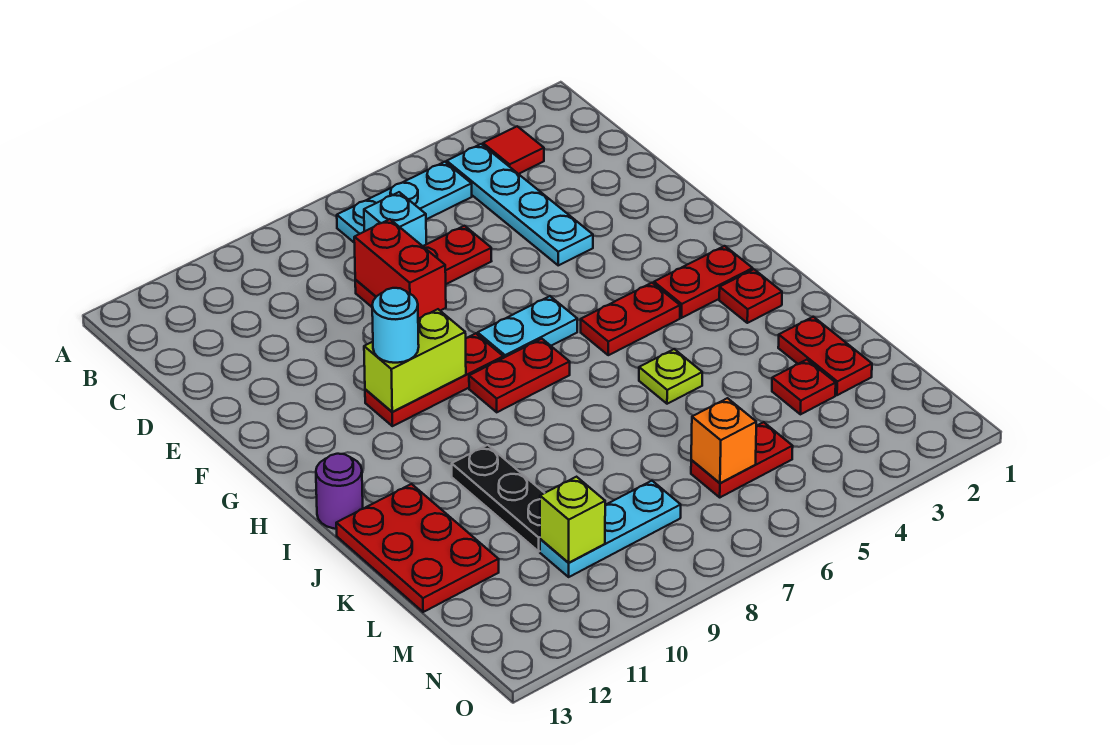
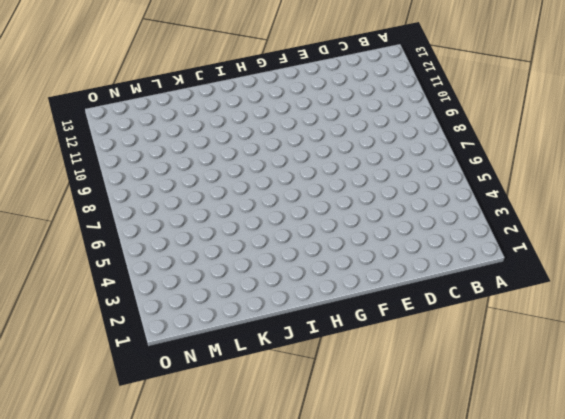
none -> red tile B3 level 1
none -> cyan plate B4:E4 level 1
none -> cyan plate B5:B7 level 1

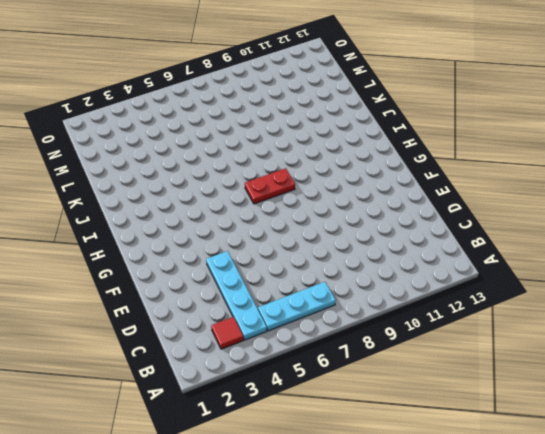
none -> cyan brick C7 level 1
none -> red plate D6:D8 level 1
none -> cyan plate G6:G7 level 1

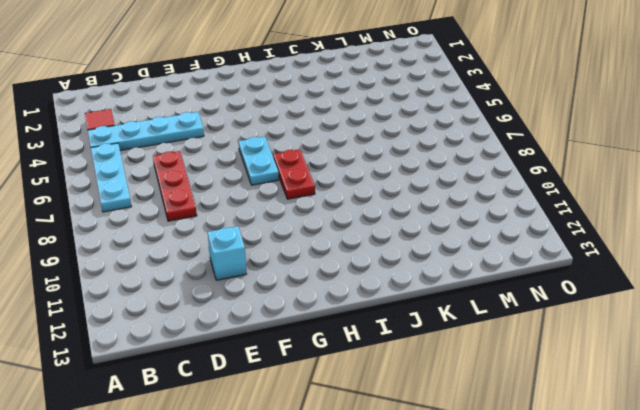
cyan brick E11 level 1 -> cyan brick C7 level 1
none -> red plate G8:G10 level 1
none -> red plate H2:H3 level 1
none -> red plate H4:H5 level 1

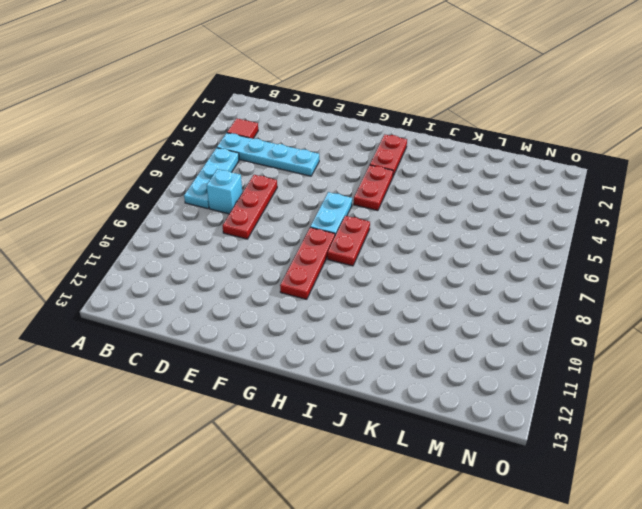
none -> red plate I2 level 1
none -> purple round brick I13 level 1
none -> lime plate J5 level 1

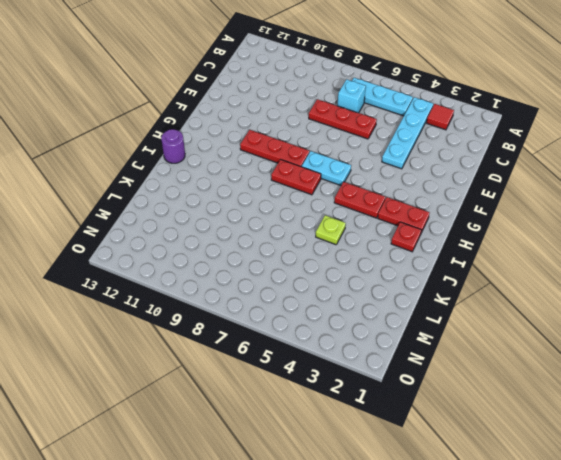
none -> black plate J10:L10 level 1
none -> red plate J12:L13 level 1
none -> red plate K2:L2 level 1

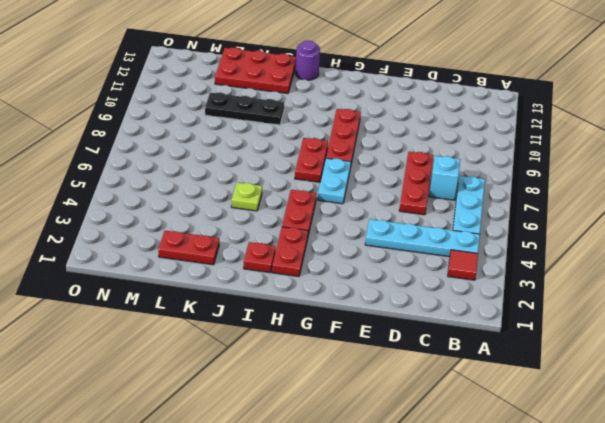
none -> red plate L3 level 1
none -> red plate M5:M6 level 1
none -> cyan plate M8:M10 level 1

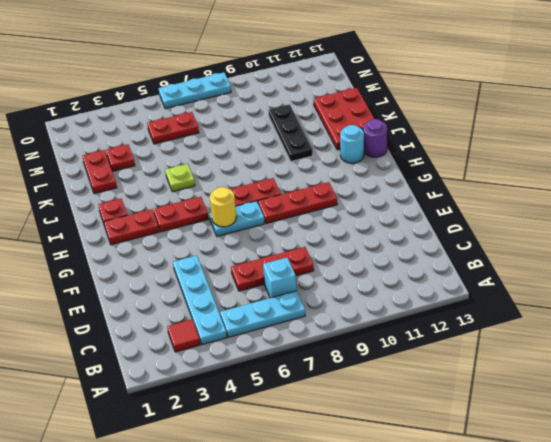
yellow round brick G6 level 2 -> none
cyan round brick I12 level 1 -> cyan round brick G10 level 3
cyan plate O6:O8 level 1 -> cyan plate M8:M10 level 1
none -> red brick D8:E8 level 2
none -> lime brick G9:G10 level 2
none -> orange brick M6 level 2

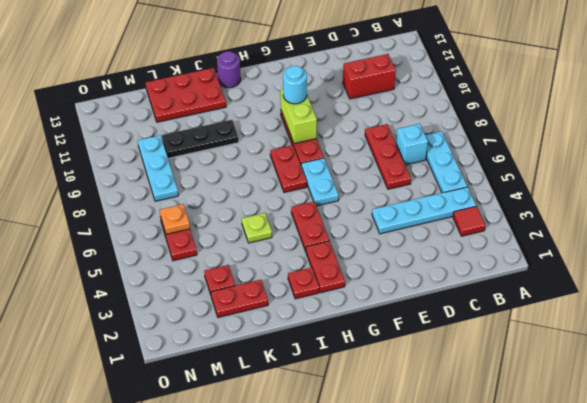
red brick C11:D11 level 1 -> red brick D8:E8 level 2
orange plate M6 level 2 -> orange brick M6 level 2
none -> lime brick M10 level 2

